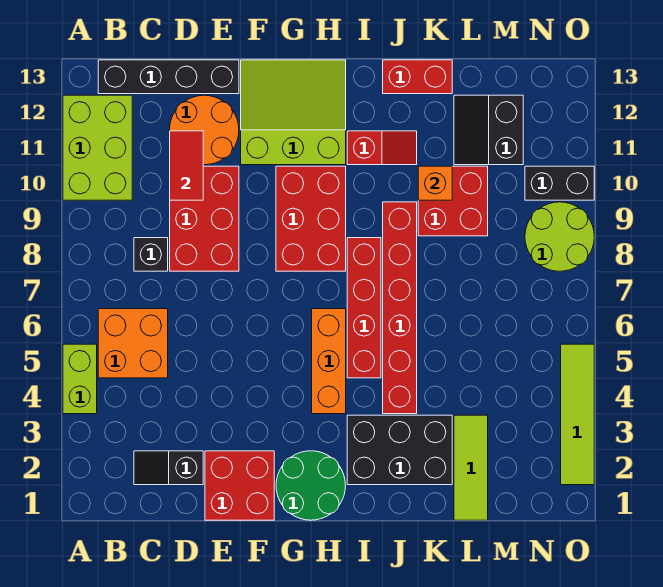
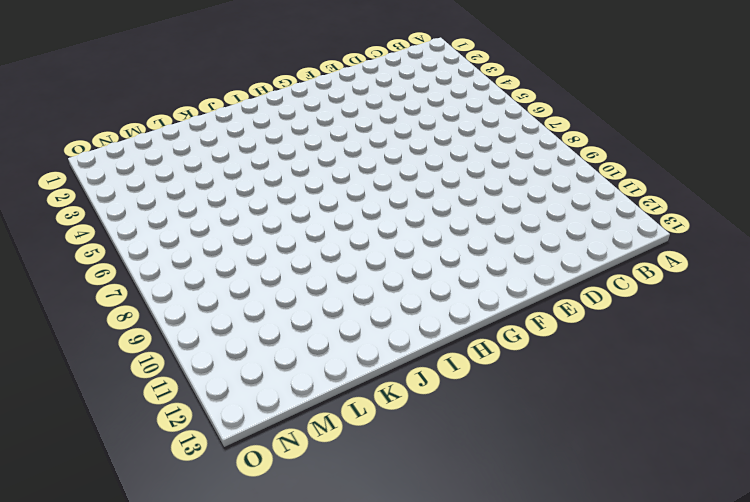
none -> lime brick A4:A5 level 1
none -> lime brick A10:B12 level 1
none -> orange brick B5:C6 level 1

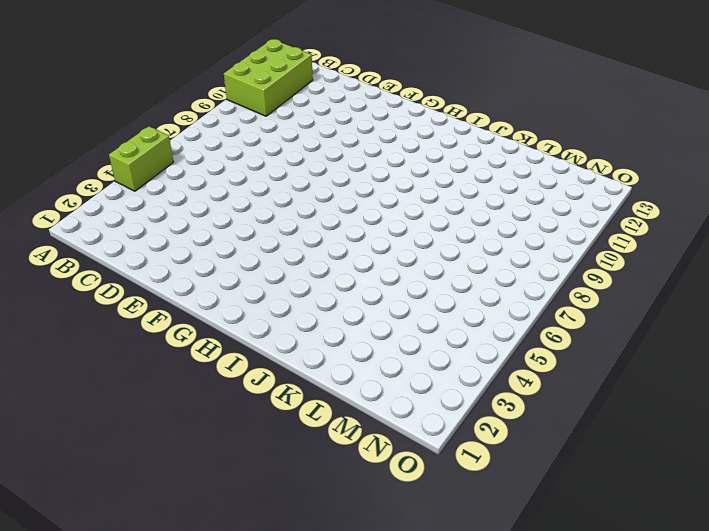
none -> orange brick B5:C6 level 1
none -> black brick B13:E13 level 1
none -> black slope C2:D2 level 1 top D

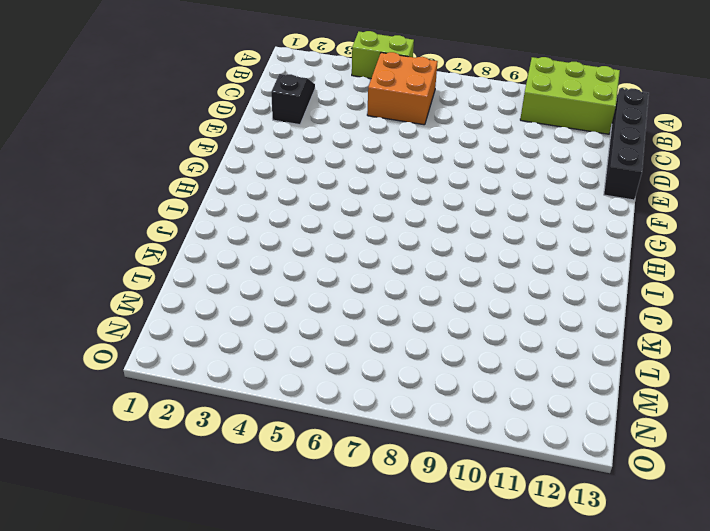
none -> black brick C8 level 1
none -> red brick D8:E10 level 1
none -> orange round brick D11:E12 level 1

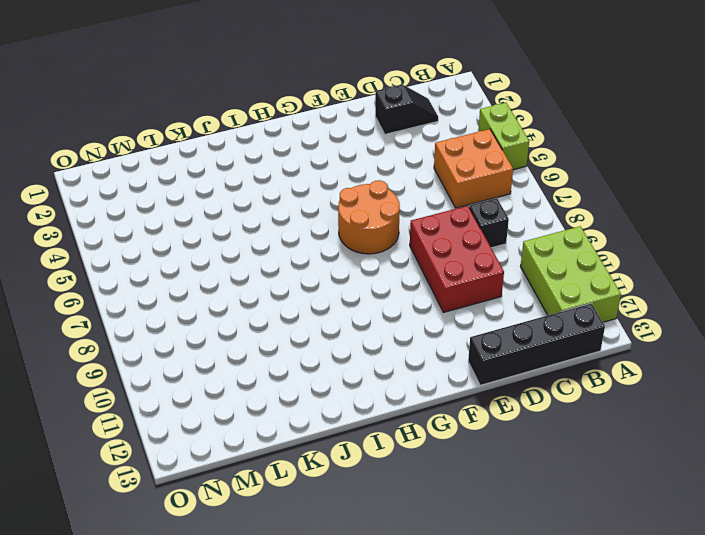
orange round brick F6:G7 level 1 -> orange round brick D11:E12 level 1
none -> red brick E1:F2 level 1
none -> lime slope F11:H13 level 1 top 11
none -> green round brick G1:H2 level 1

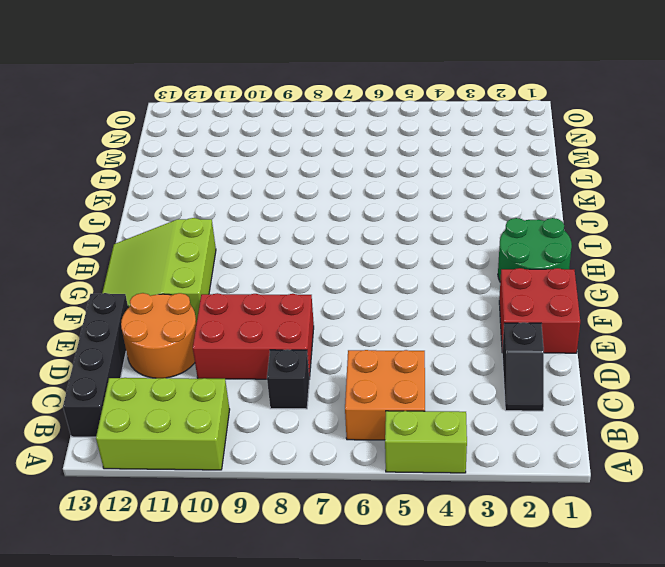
none -> red brick G8:H10 level 1
none -> orange brick H4:H6 level 1
none -> black brick I2:K3 level 1

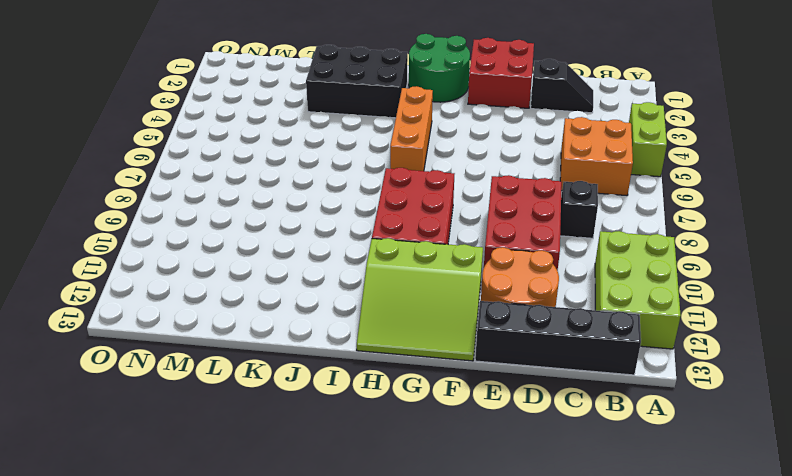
none -> red brick I5:I8 level 1
none -> red slope I11:J11 level 1 top I
none -> red brick J4:J9 level 1

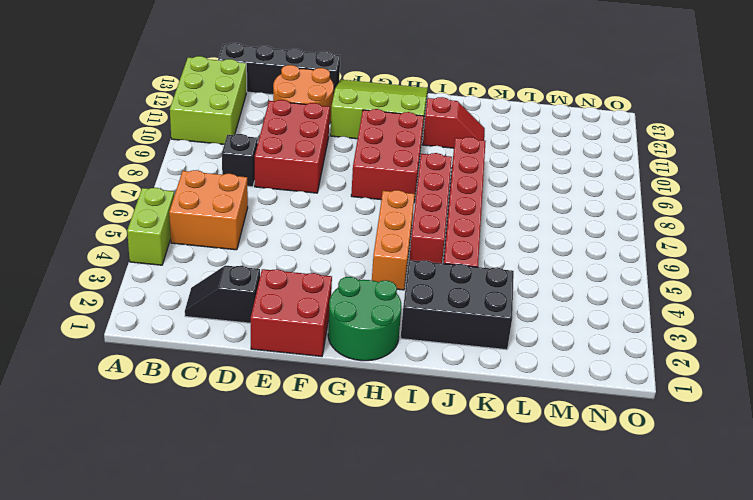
none -> red brick J13:K13 level 1
none -> red brick K9:L10 level 1
none -> lime tile L1:L3 level 1

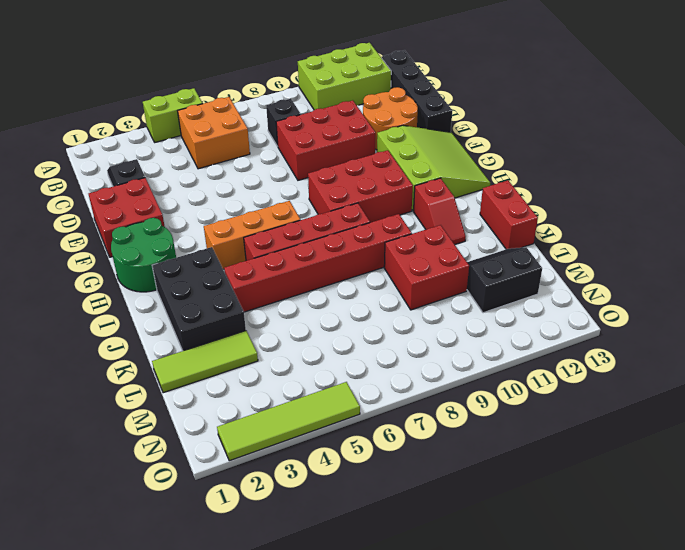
none -> lime round brick N8:O9 level 1
none -> black brick N10:O10 level 1
none -> red tile D10:D11 level 2

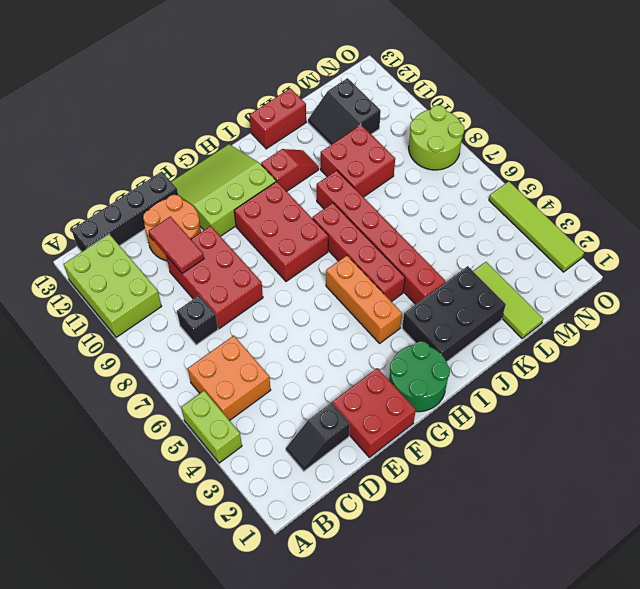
none -> black brick N10:O10 level 1
none -> orange brick K10 level 2

